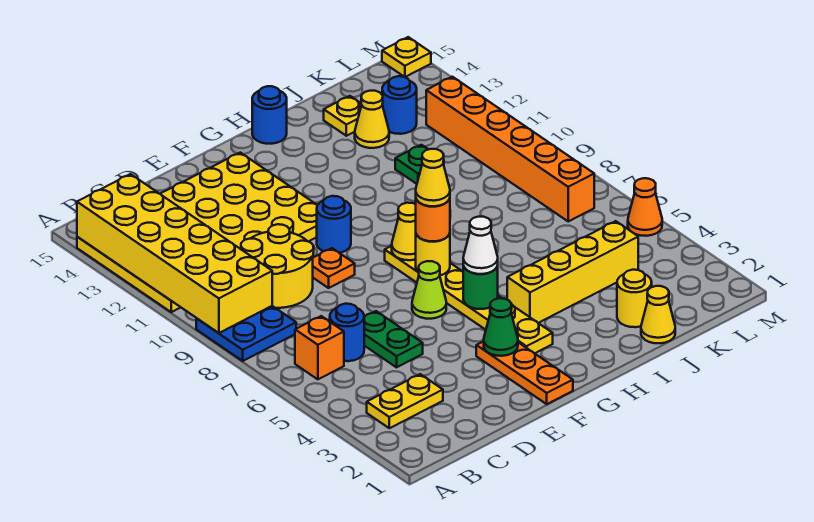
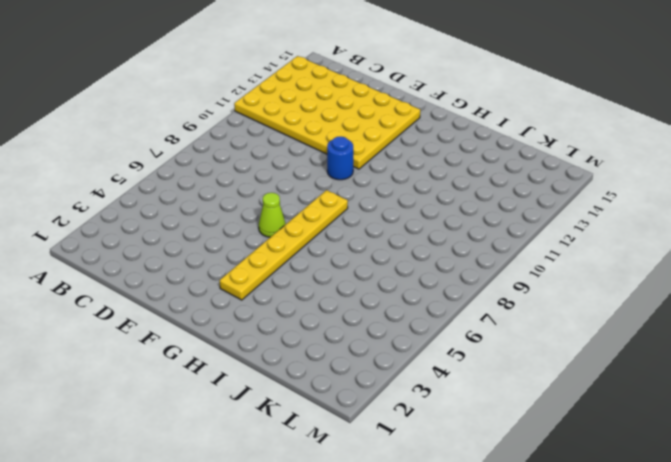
none -> blue plate A8:B9 level 1
none -> yellow plate B3:C3 level 1
none -> orange brick B6 level 1
none -> blue round brick C6 level 1

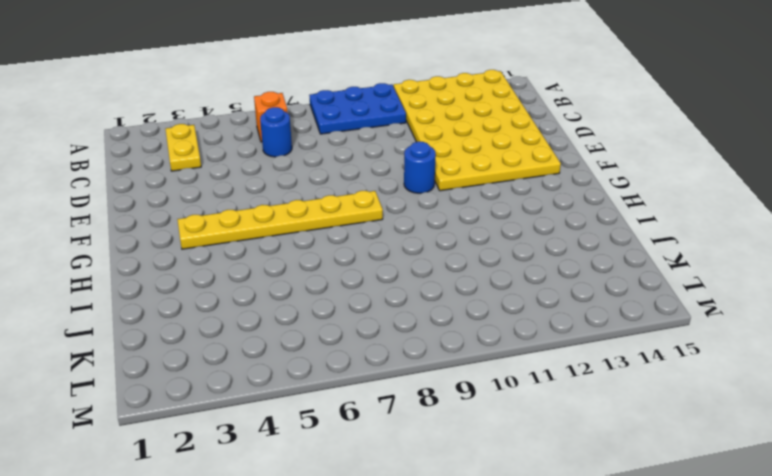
blue plate A8:B10 level 1 -> blue plate A8:B9 level 1
none -> yellow round brick C9:D10 level 1
none -> green plate D5:D6 level 1
none -> orange plate E9 level 1
none -> orange plate F1:F3 level 1

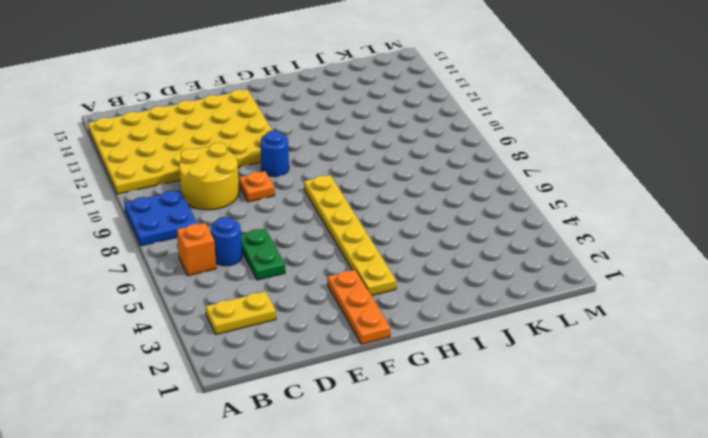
none -> lime cone F6 level 1
none -> yellow brick H4:K4 level 1
none -> blue round brick H15 level 1
none -> yellow cone J1 level 1

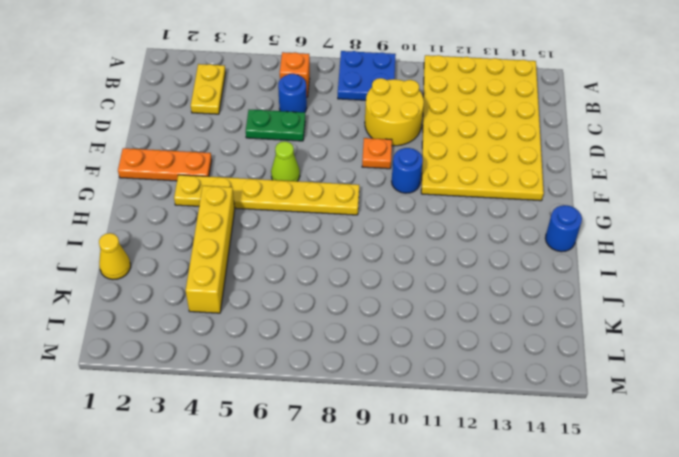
none -> yellow round brick J2 level 1
none -> green plate J11 level 1
none -> yellow cone J13 level 1
none -> yellow plate J14 level 1

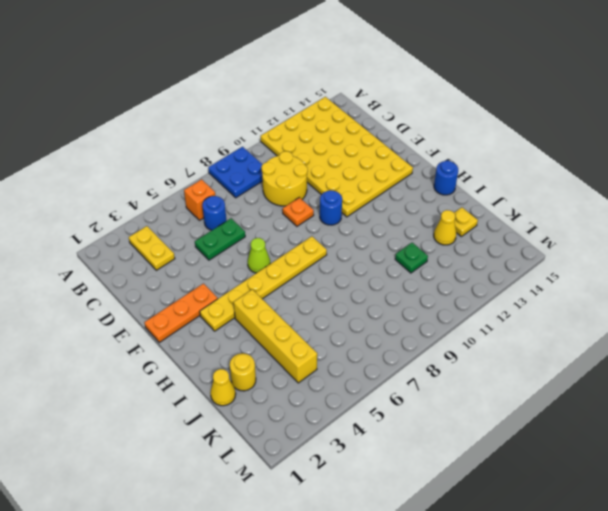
none -> blue round brick K13 level 1
none -> orange brick L7:L12 level 1
none -> orange cone M5 level 1
none -> yellow plate M15 level 1

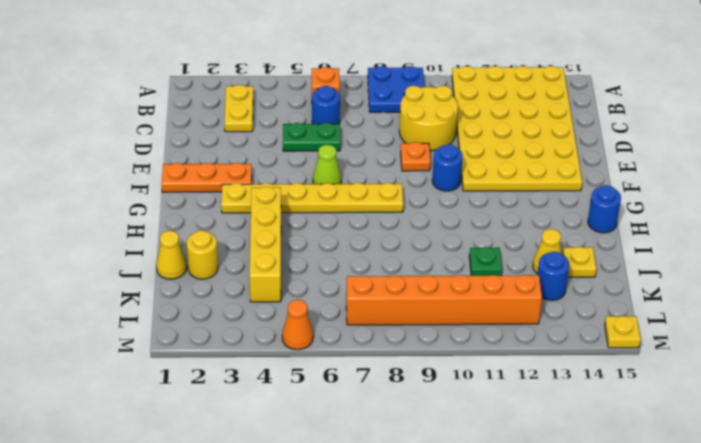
none -> yellow brick A9:B14 level 2
none -> green cone F3 level 2
none -> green round brick G5 level 2
none -> yellow round brick G7 level 2

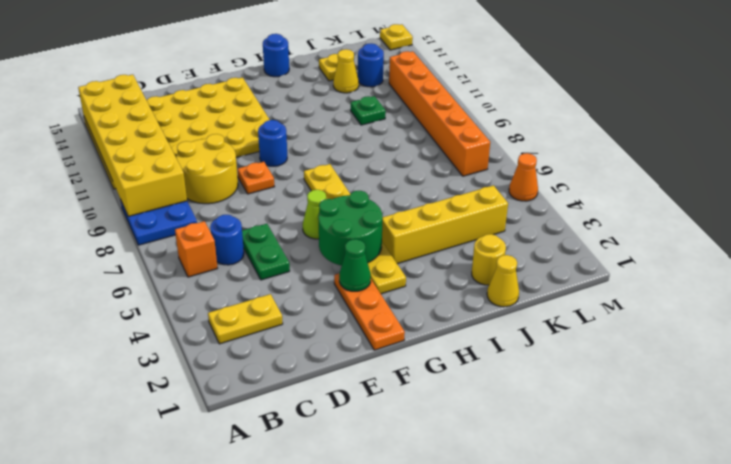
green round brick F4:G5 level 2 -> green round brick G5 level 2
none -> yellow round brick G7 level 2
none -> yellow cone G8 level 2
none -> white cone G5 level 3
none -> orange round brick G7 level 3

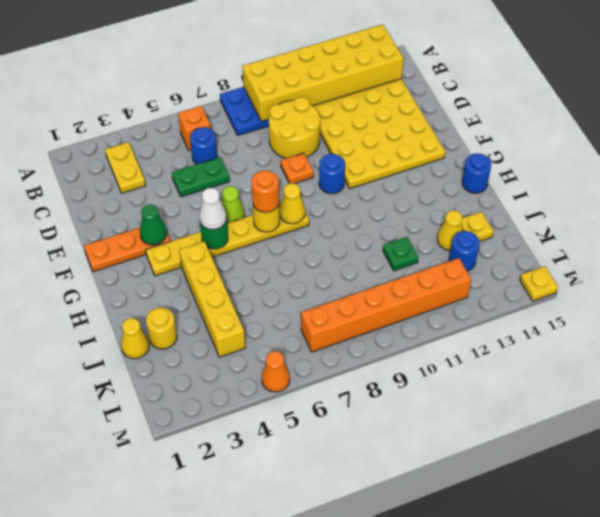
none -> yellow cone G7 level 4

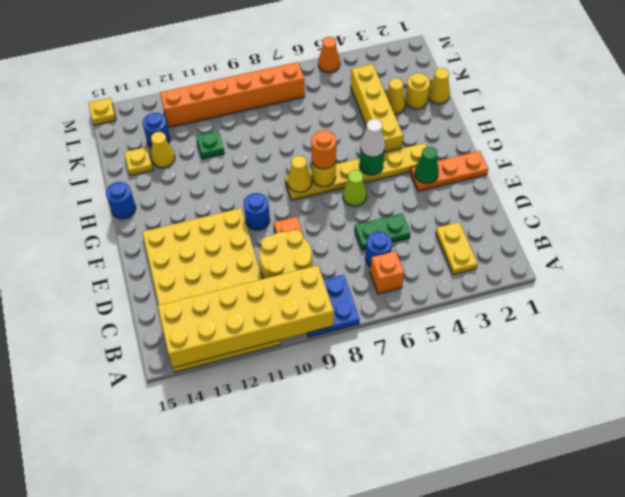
yellow cone J3 level 1 -> yellow cone G7 level 4

